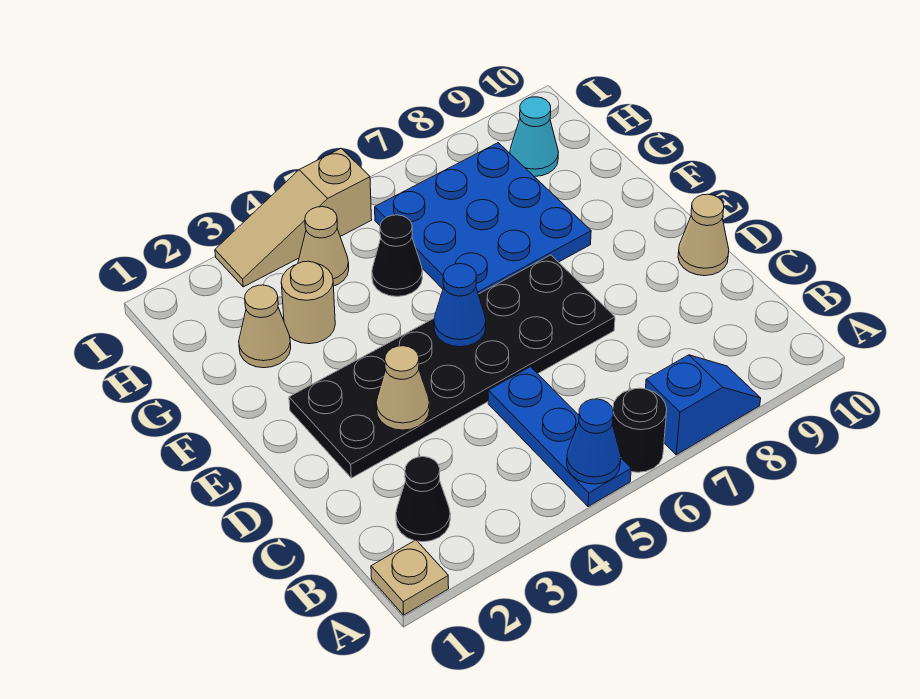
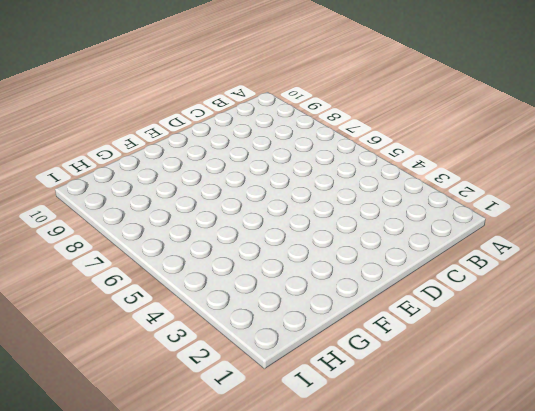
none -> tan plate A1 level 1
none -> blue plate A5:C5 level 1
none -> black round brick A6 level 1

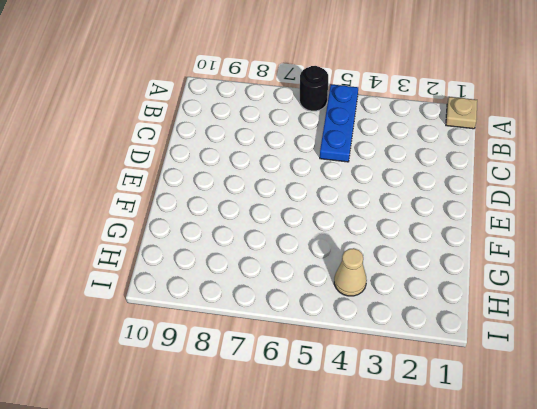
none -> blue slope A7:A8 level 1 top 7
none -> black cone B2 level 1
none -> black plate D2:E7 level 1

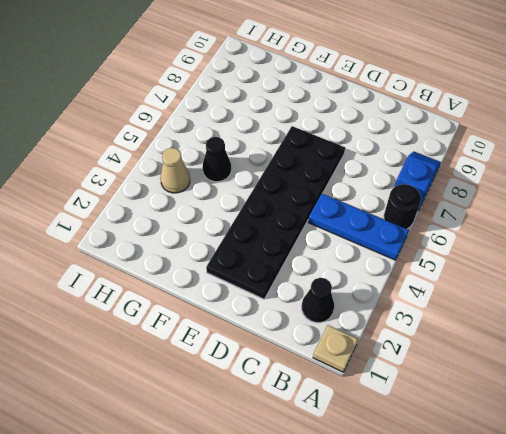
none -> tan cone D10 level 1
none -> blue plate F6:H8 level 1
none -> tan cone G2 level 1

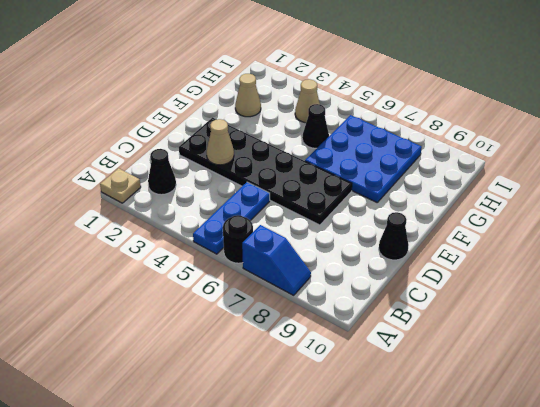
black cone D10 level 1 -> tan cone D10 level 1
none -> tan round brick G3 level 1
none -> cyan cone H9 level 1
none -> tan slope I3:I5 level 1 top 5

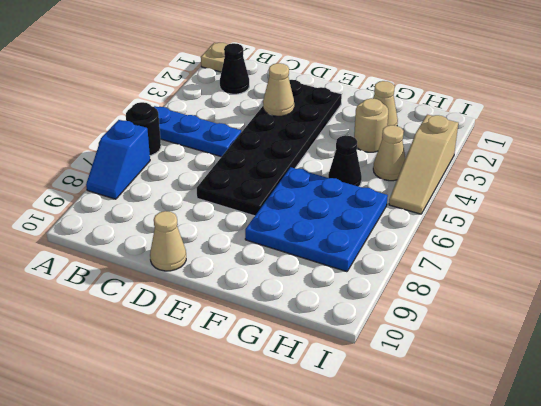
tan slope I3:I5 level 1 top 3 -> tan slope I3:I5 level 1 top 5
none -> cyan cone H9 level 1
none -> blue cone A5 level 2
none -> blue cone E5 level 2

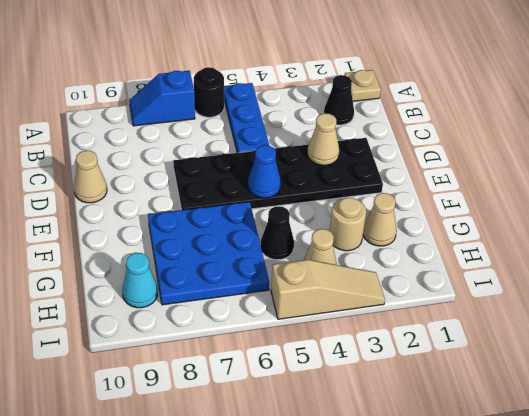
none -> blue cone A5 level 2

